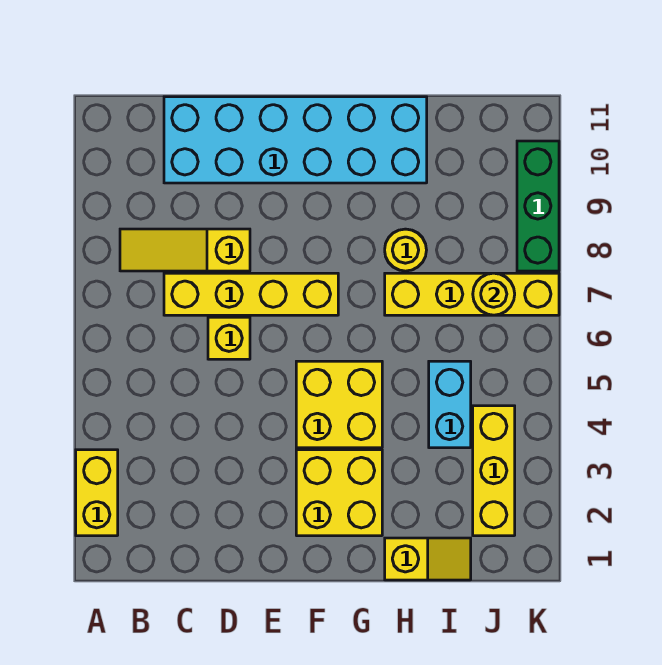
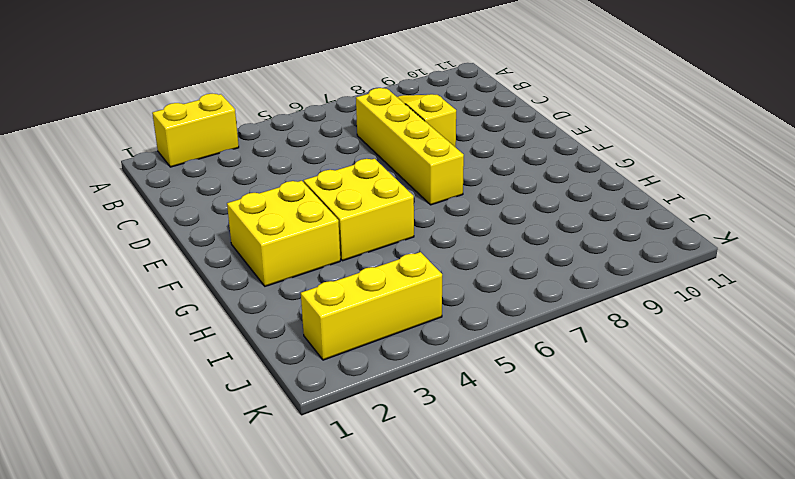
none -> cyan brick C10:H11 level 1
none -> yellow brick D6 level 1
none -> yellow slope H1:I1 level 1 top H

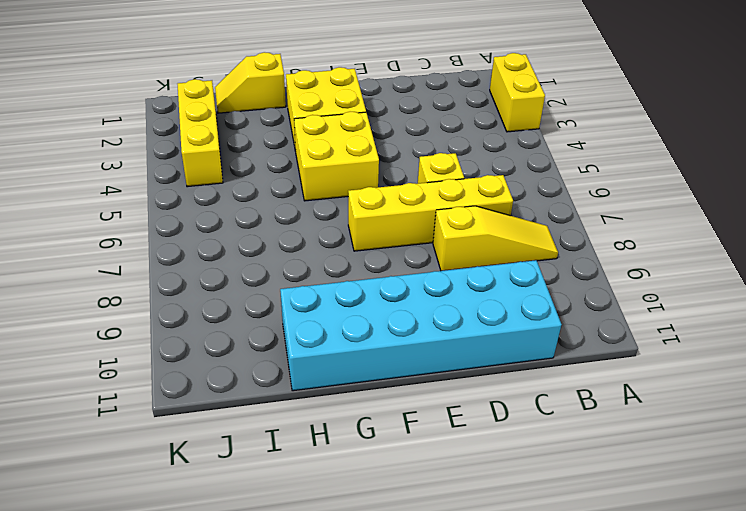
none -> yellow brick H7:K7 level 1
none -> yellow round brick H8 level 1
none -> cyan brick I4:I5 level 1

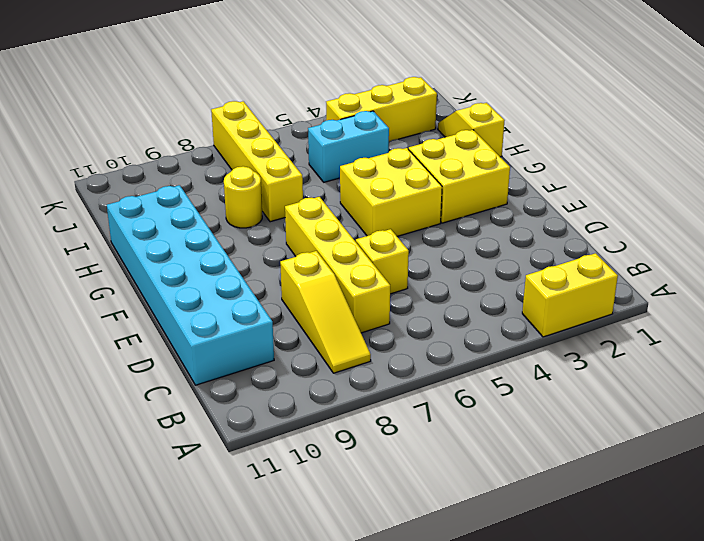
none -> green brick K8:K10 level 1
none -> yellow round brick J7 level 2

